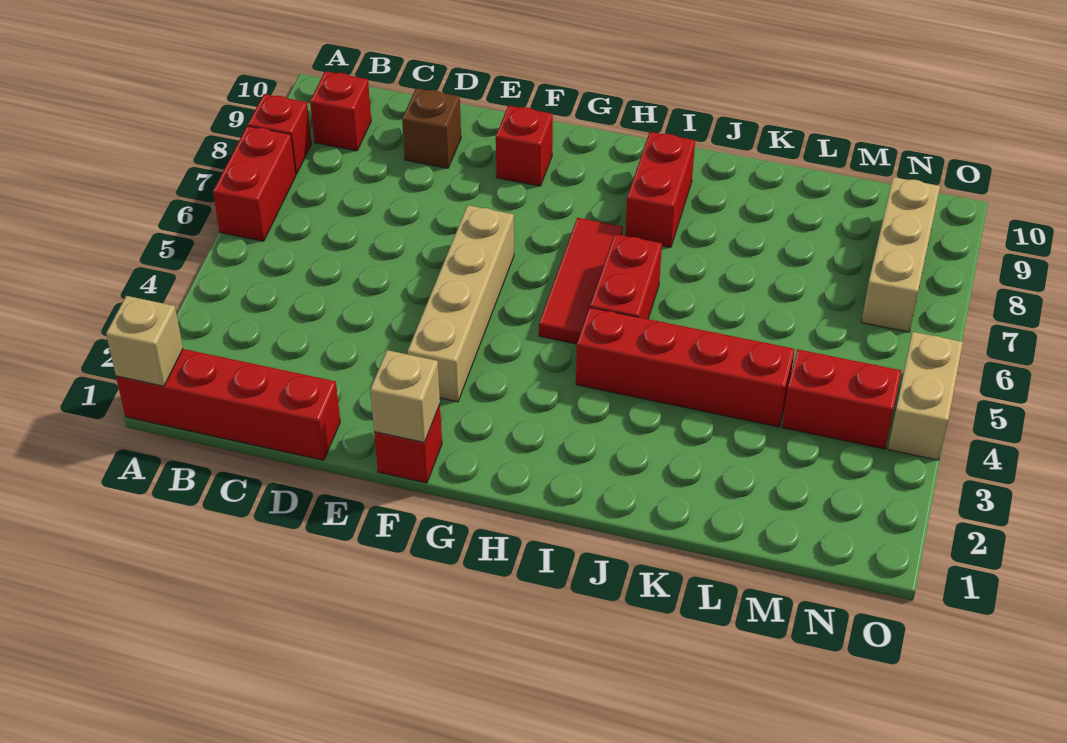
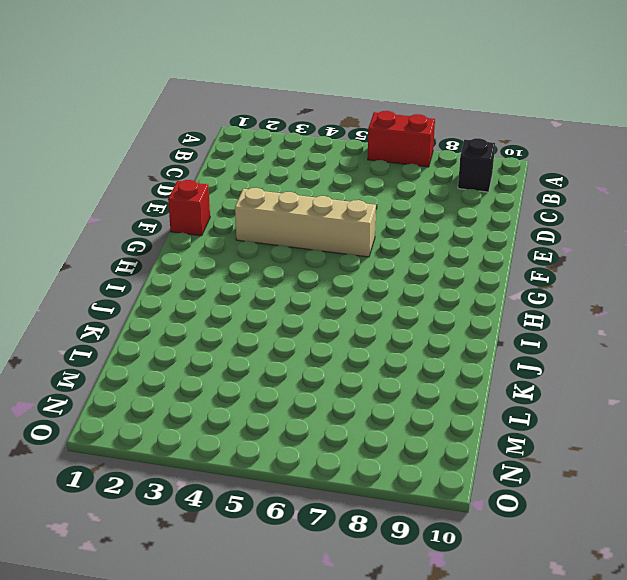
black brick B9 level 1 -> red brick B9 level 1
none -> red brick A1:D1 level 1
none -> red brick A8 level 1
none -> brown brick D9 level 1

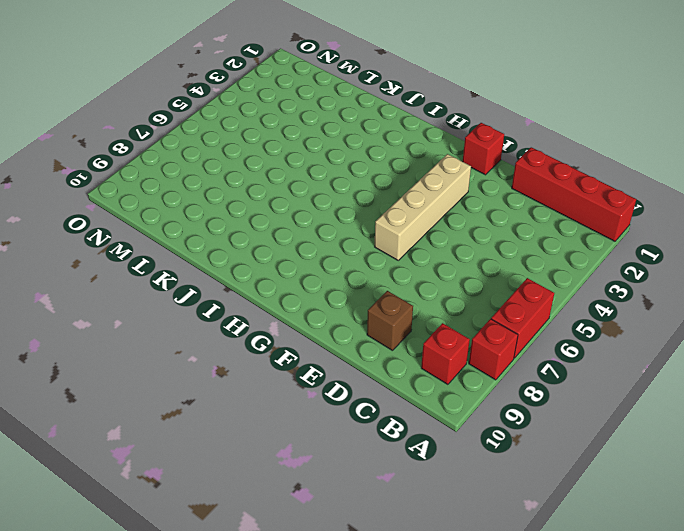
none -> red brick F9 level 1
none -> red tile H5:H7 level 1
none -> red brick I4:L4 level 1

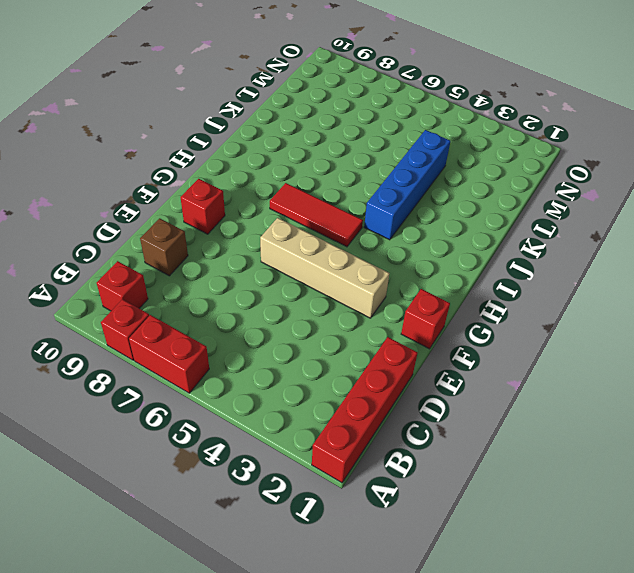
blue brick I4:L4 level 1 -> red brick I4:L4 level 1
none -> red brick I5:I6 level 1
none -> red brick I8:I9 level 1
none -> red brick M4:N4 level 1

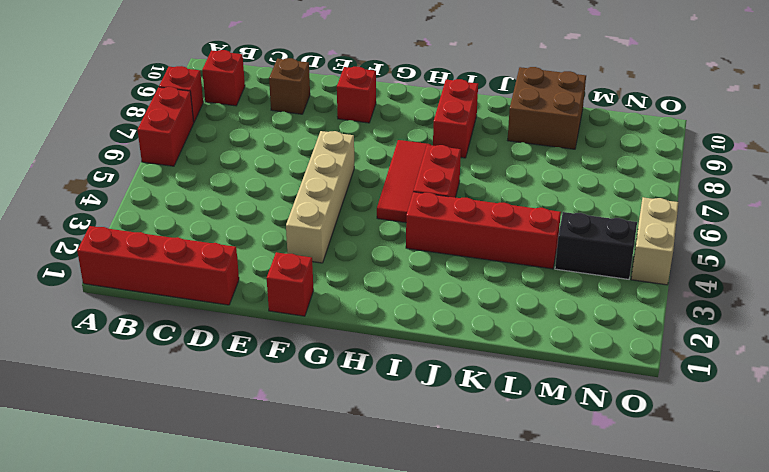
brown brick K9:L10 level 1 -> none
black brick M4:N4 level 1 -> red brick M4:N4 level 1
none -> tan brick N7:N9 level 1
none -> tan brick A1 level 2
none -> tan brick F1 level 2

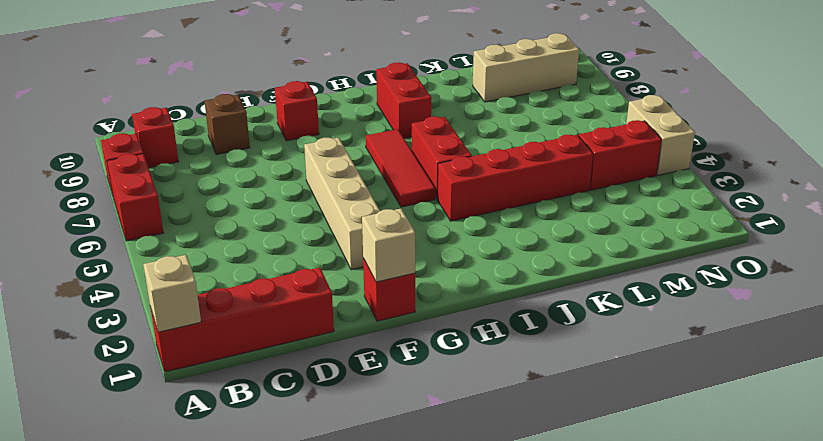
tan brick L9:N9 level 1 -> tan brick N7:N9 level 1

